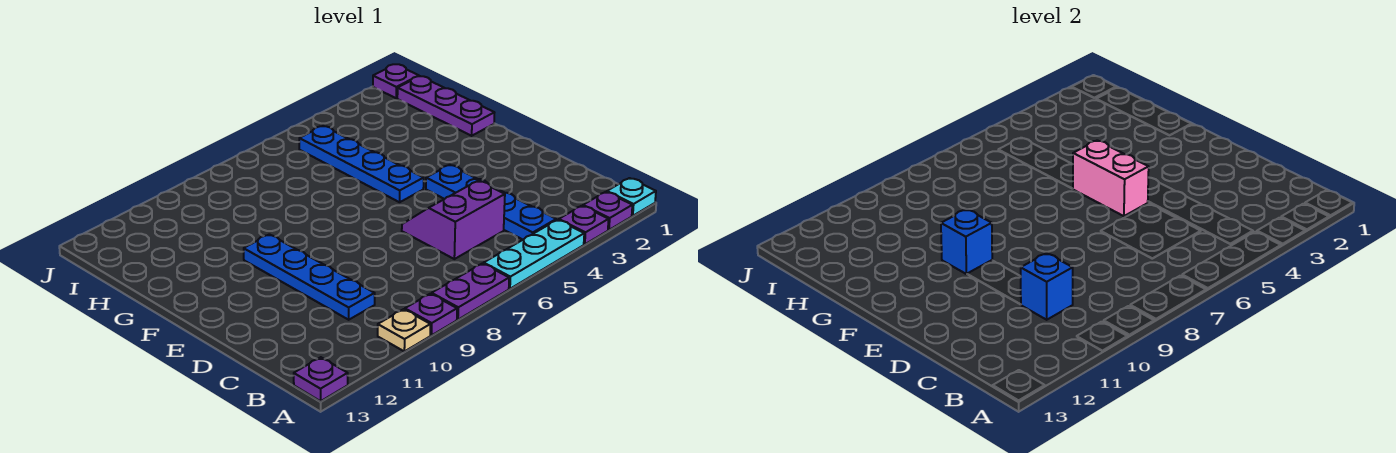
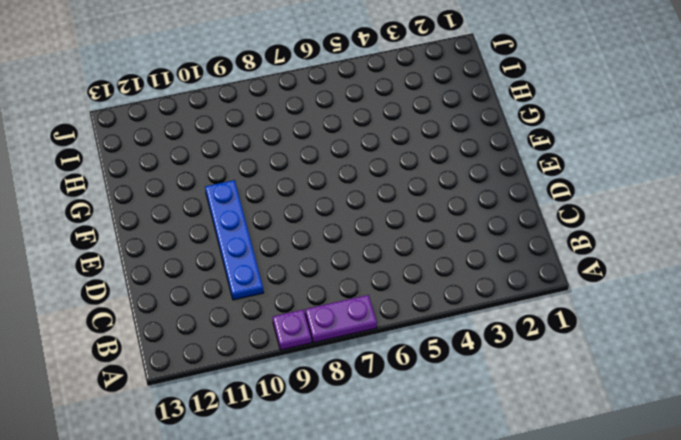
none -> cyan plate A1 level 1
none -> purple plate A2 level 1
none -> purple plate A3 level 1

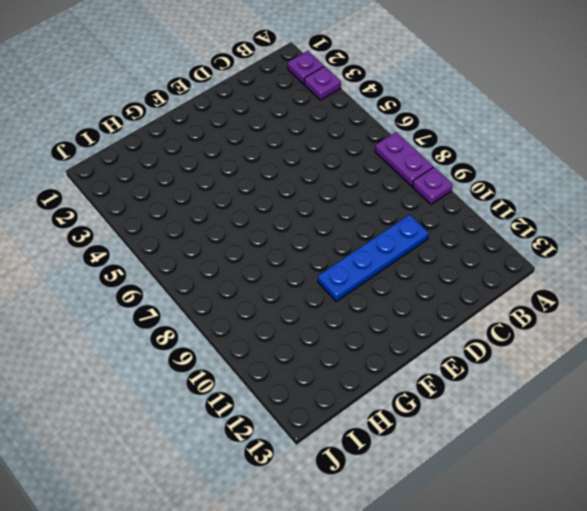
none -> cyan plate A1 level 1
none -> cyan plate A4:A6 level 1
none -> tan plate A10 level 1

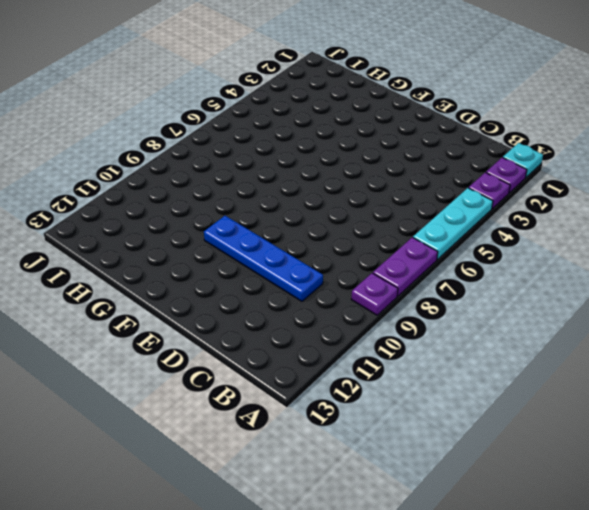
none -> tan plate A10 level 1
none -> purple plate A13 level 1
none -> blue plate B4:E4 level 1

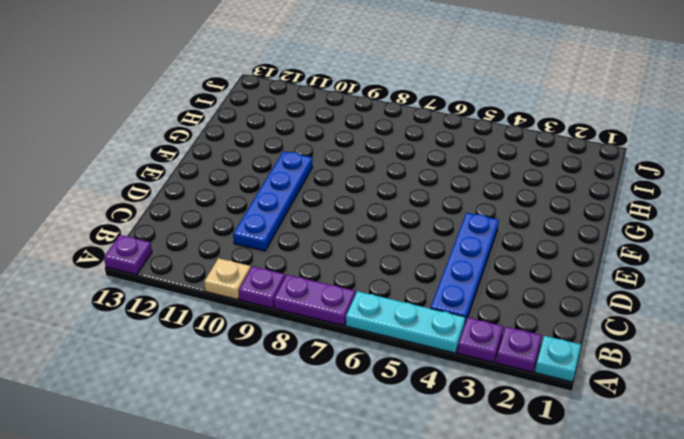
none -> purple slope C5:D6 level 1 top C
none -> blue plate F5:I5 level 1
none -> purple plate G1:I1 level 1

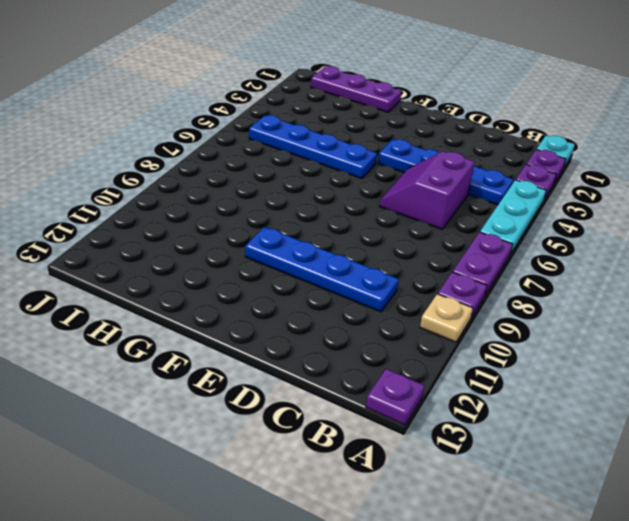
none -> purple plate J1 level 1
none -> blue brick C10 level 2
none -> pink brick E5:F5 level 2

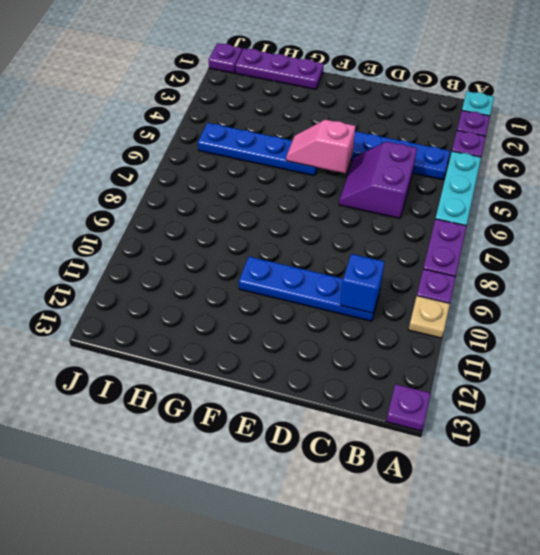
pink slope E5:F5 level 2 top E -> pink brick E5:F5 level 2
none -> blue brick F10 level 2

